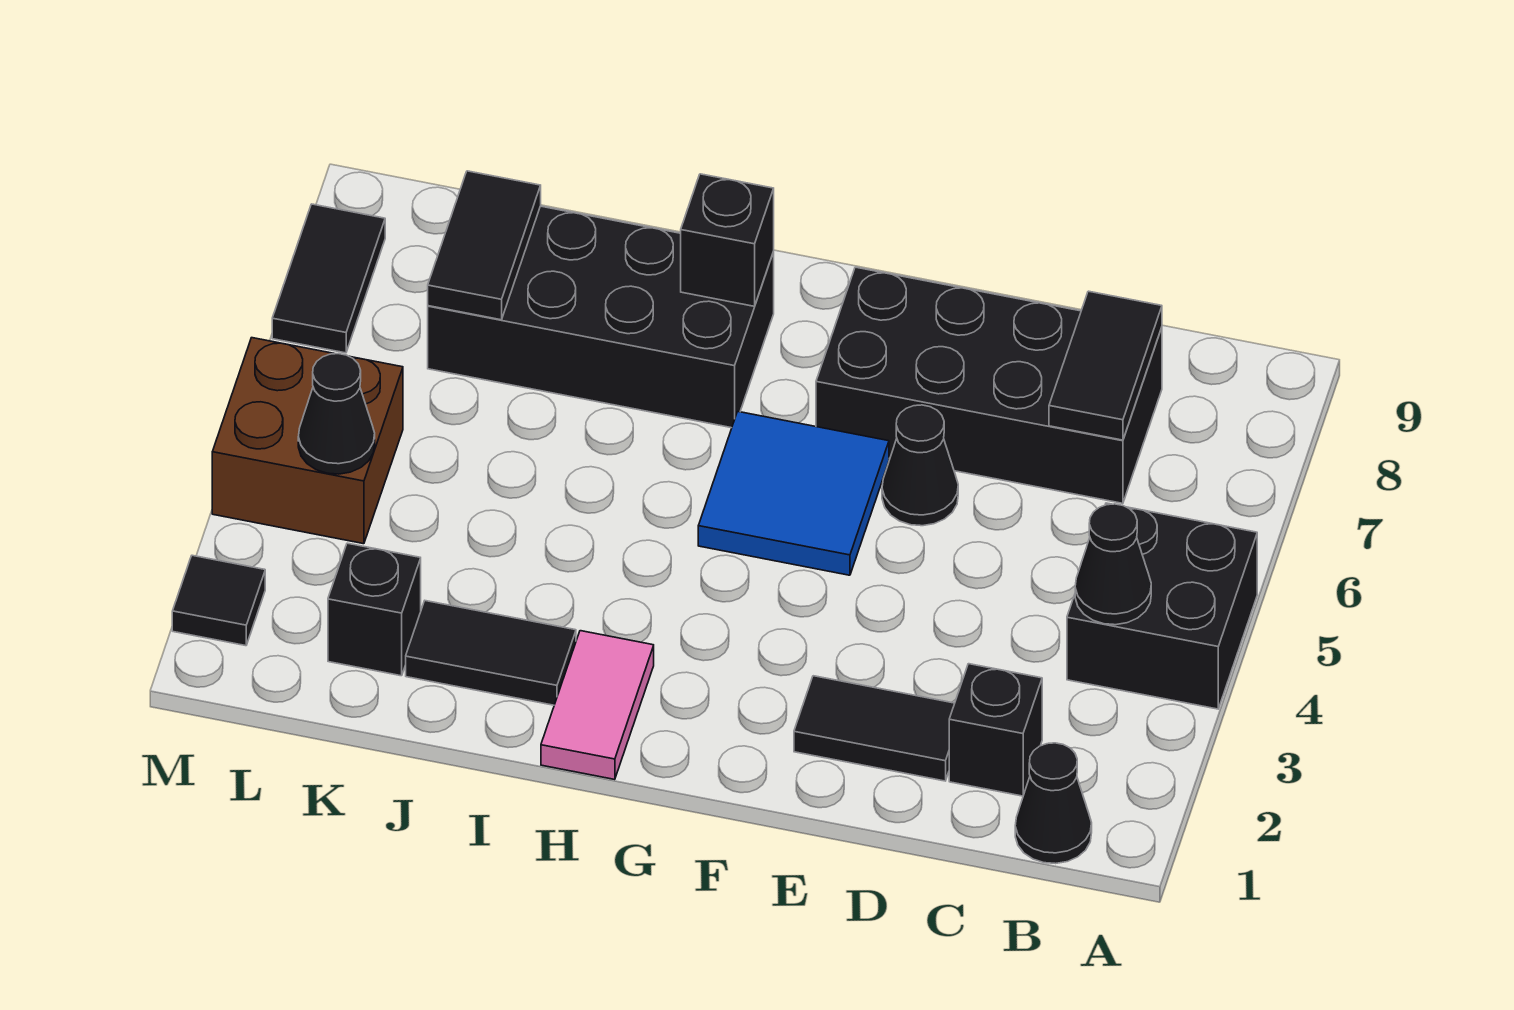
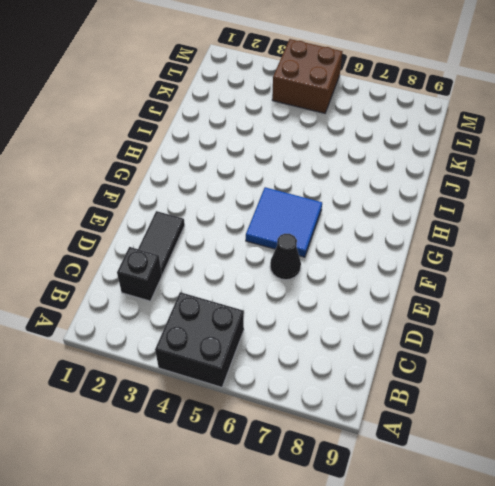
none -> black cone B1 level 1
none -> black brick C7:F8 level 1
none -> pink tile H1:H2 level 1

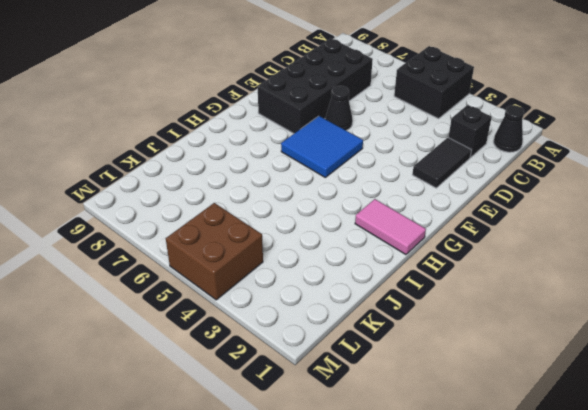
none -> black brick H7:K8 level 1
none -> black tile I2:J2 level 1
none -> black brick K2 level 1

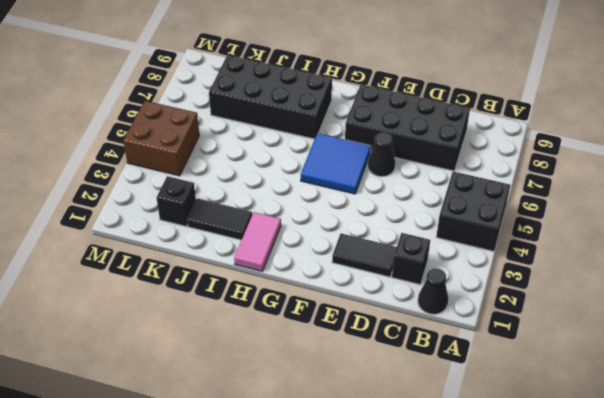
none -> black tile M2 level 1
none -> black tile M7:M8 level 1
none -> black cone B4 level 2

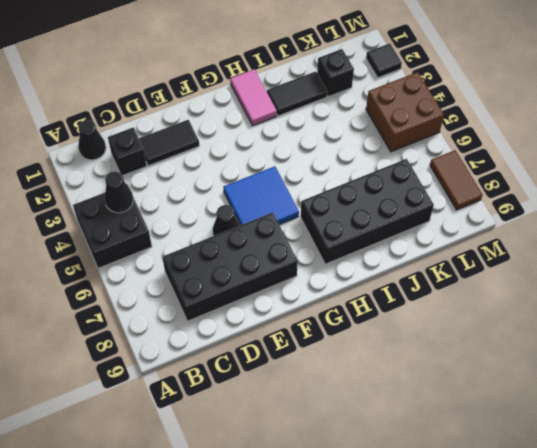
brown tile M7:M8 level 1 -> black tile M7:M8 level 1
none -> black tile C7:C8 level 2
none -> black brick H8 level 2
none -> black tile K7:K8 level 2

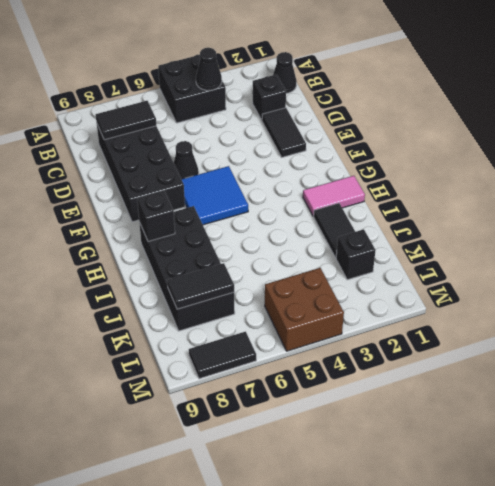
none -> black tile M2 level 1
none -> black cone L4 level 2

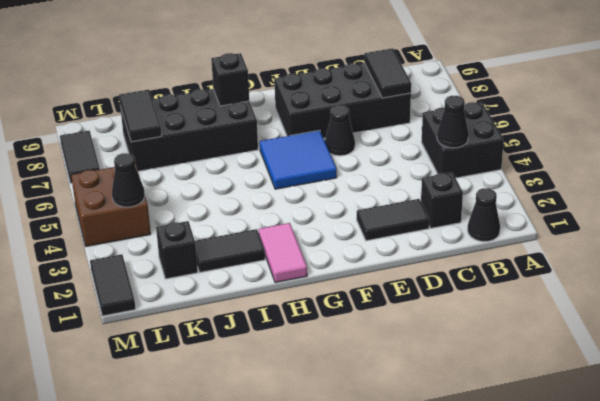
black tile M1:M2 level 1 -> black tile M2 level 1

